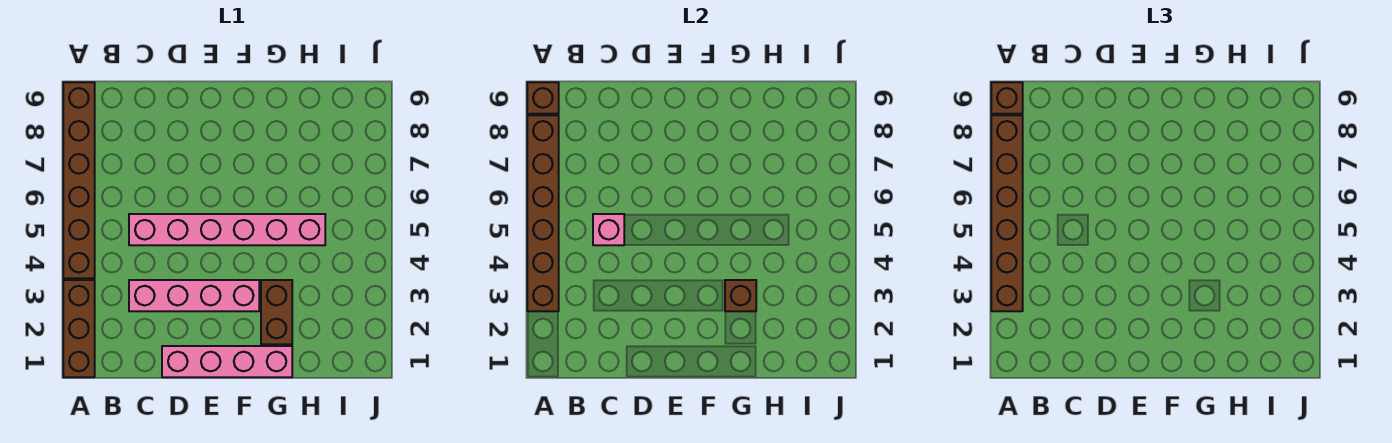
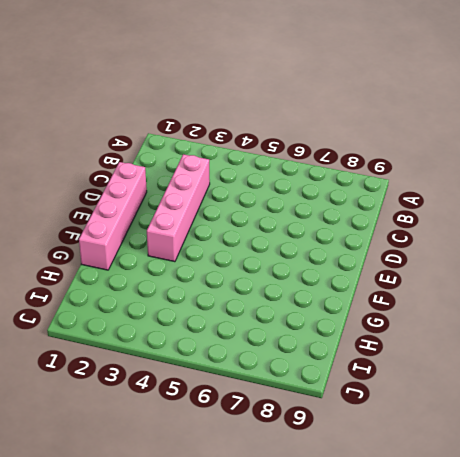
none -> brown brick A1:A3 level 1
none -> brown brick A4:A9 level 1
none -> pink brick C5:H5 level 1

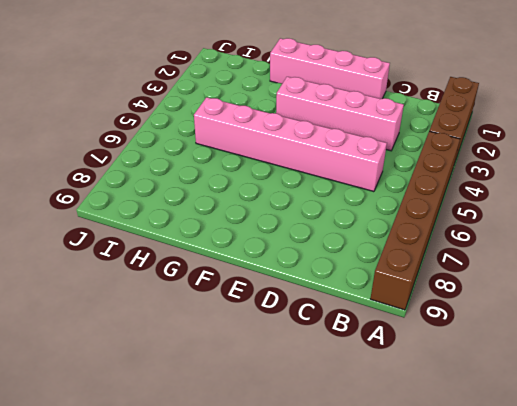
none -> brown brick G2:G3 level 1
none -> brown brick A3:A8 level 2
none -> brown brick A9 level 2

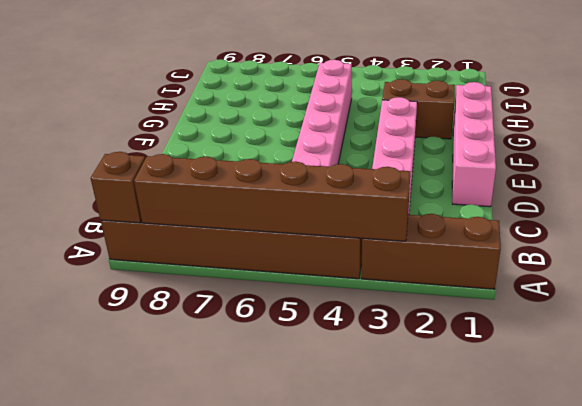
none -> pink brick C5 level 2
none -> brown brick G3 level 2
none -> brown brick A3:A8 level 3

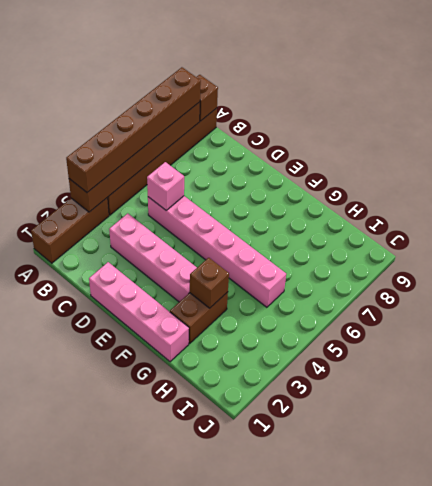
none -> brown brick A9 level 3

